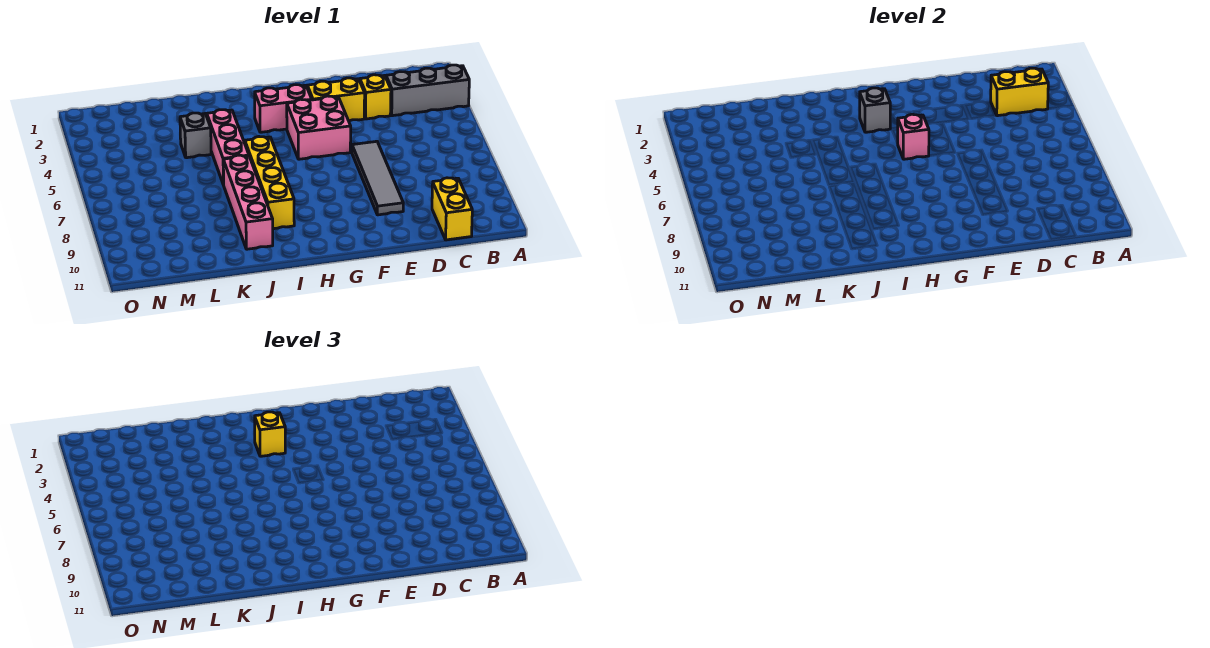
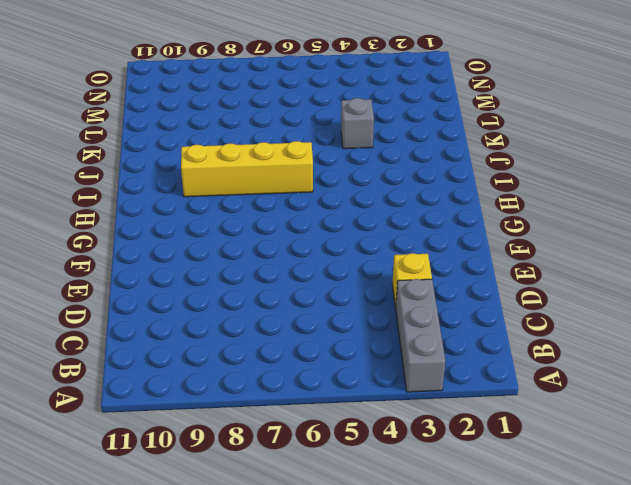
none -> yellow brick C10:C11 level 1
none -> yellow brick E3:F3 level 1
none -> grey tile E6:E9 level 1

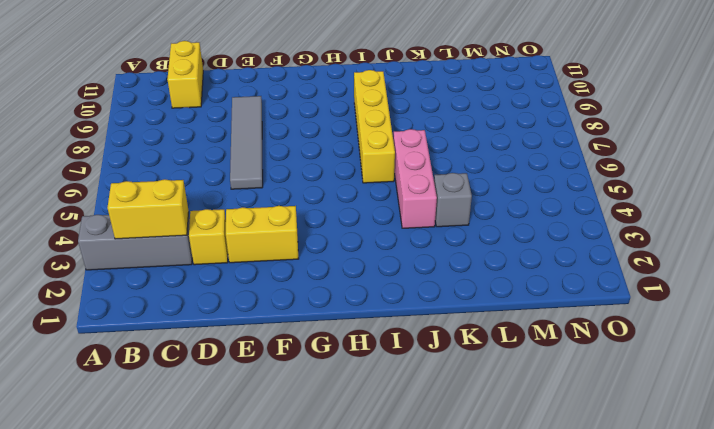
none -> pink brick F4:G5 level 1
none -> pink brick G3:H3 level 1
none -> pink brick J7:J10 level 1

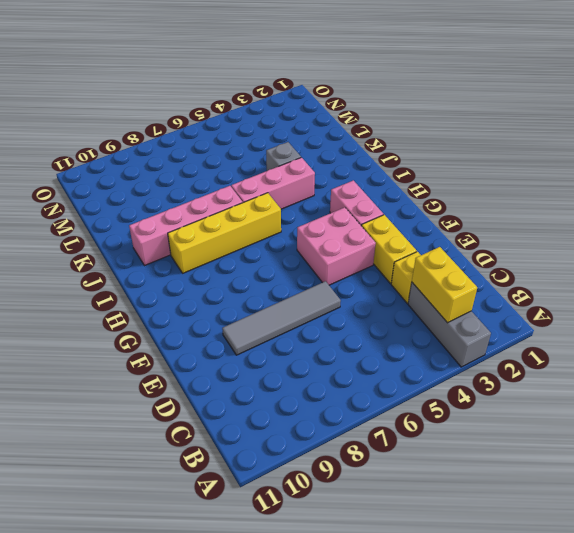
none -> yellow brick C10:C11 level 1
none -> pink brick G5 level 2
none -> grey brick H3 level 2

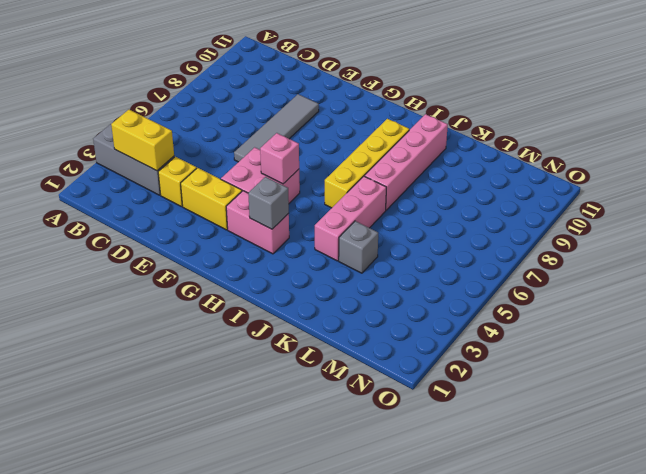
none -> yellow brick C10:C11 level 1
none -> yellow brick H3 level 3

